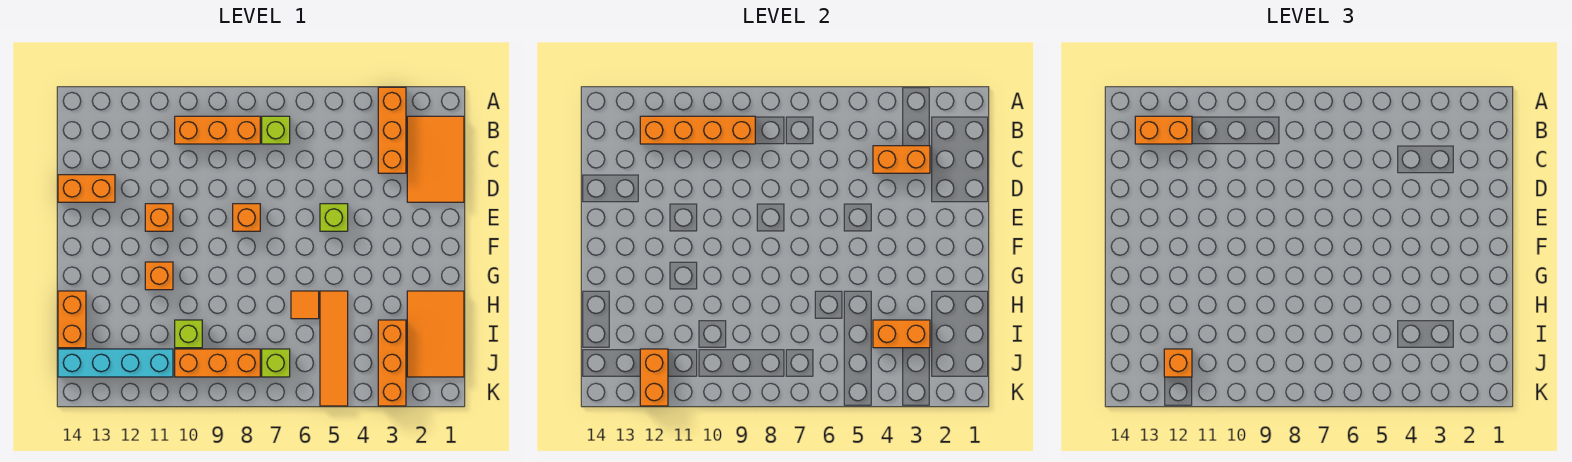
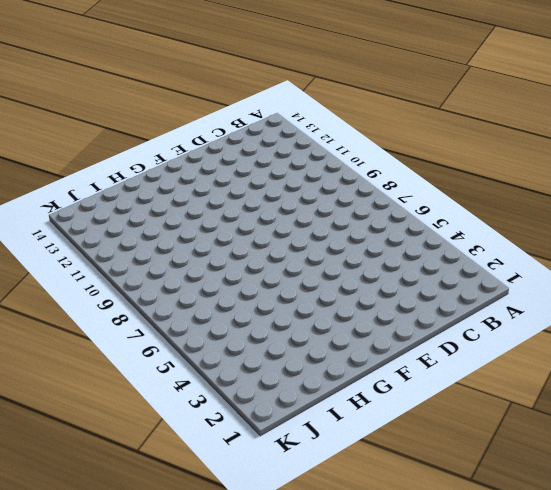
none -> orange brick A3:C3 level 1
none -> orange tile B1:D2 level 1
none -> lime brick B7 level 1

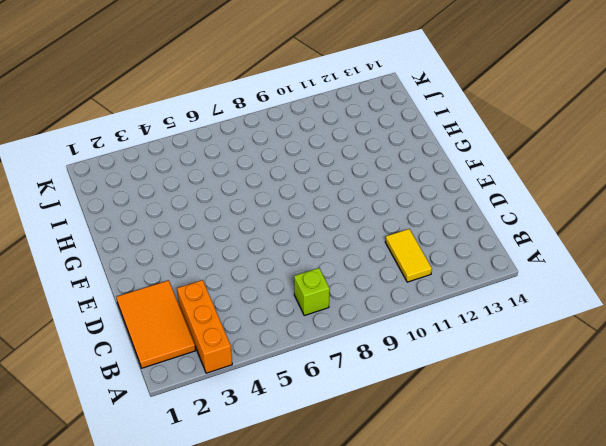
yellow tile B11:C11 level 1 -> none
none -> orange brick B8:B10 level 1
none -> orange brick D13:D14 level 1
none -> lime brick E5 level 1

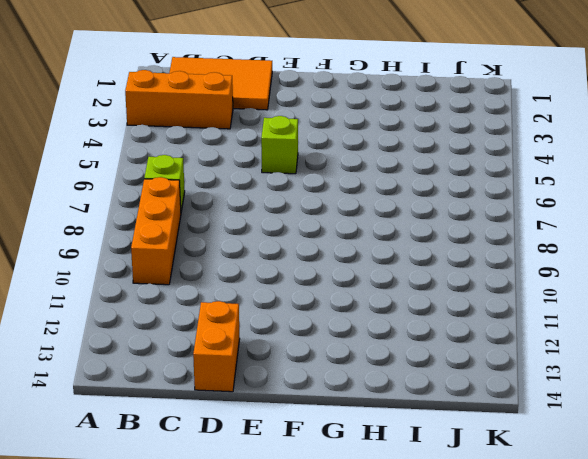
none -> orange brick E8 level 1
none -> orange brick E11 level 1
none -> orange brick G11 level 1

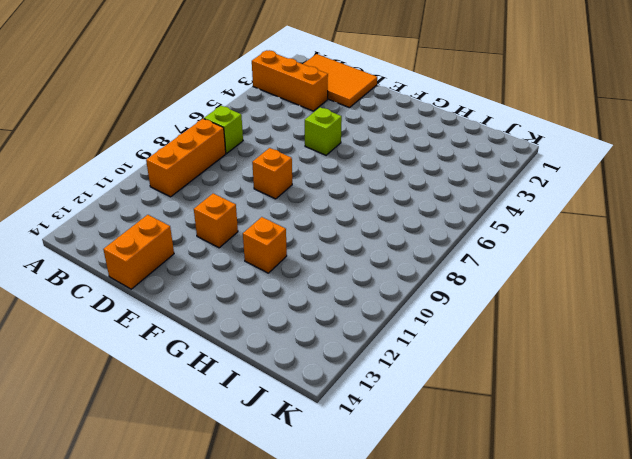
none -> orange tile H1:J2 level 1
none -> orange tile H5:K5 level 1
none -> orange tile H6 level 1

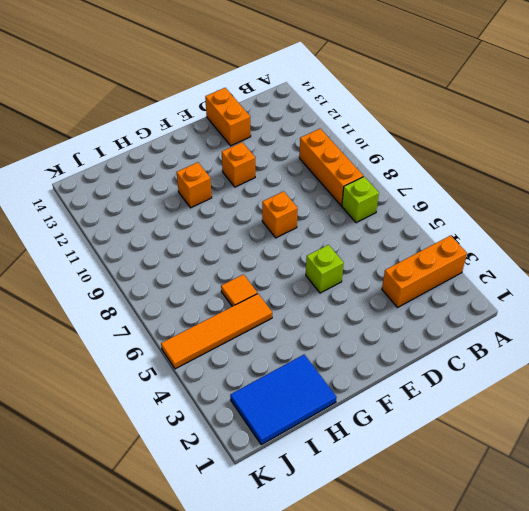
blue tile H1:J2 level 1 -> orange tile H1:J2 level 1
none -> orange tile B1:D2 level 1
none -> orange brick H14:I14 level 1
none -> orange brick I3:K3 level 1

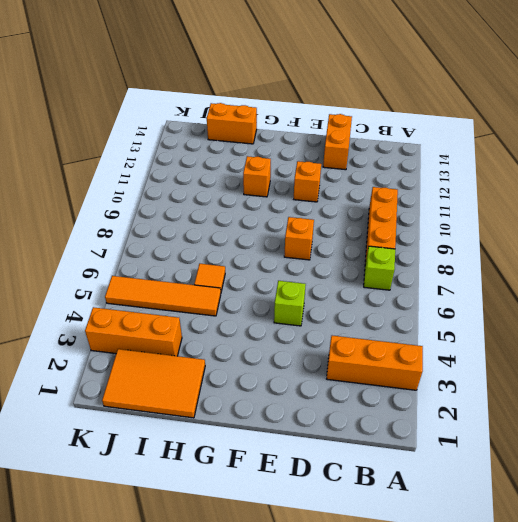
none -> orange tile B1:D2 level 1
none -> lime brick I10 level 1
none -> lime brick J7 level 1

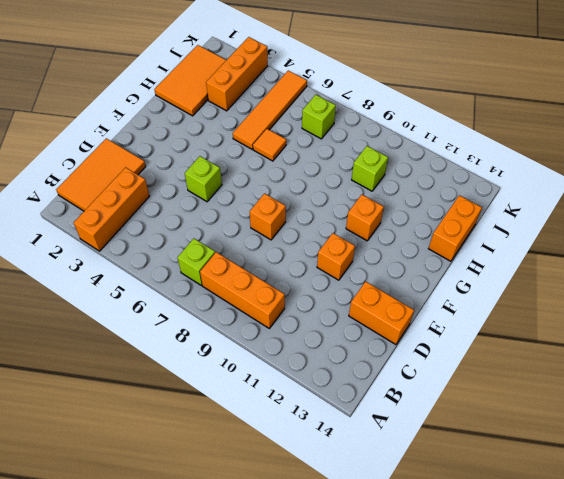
none -> orange brick J8:J10 level 1
none -> cyan brick J11:J14 level 1
none -> orange brick B9:B12 level 2

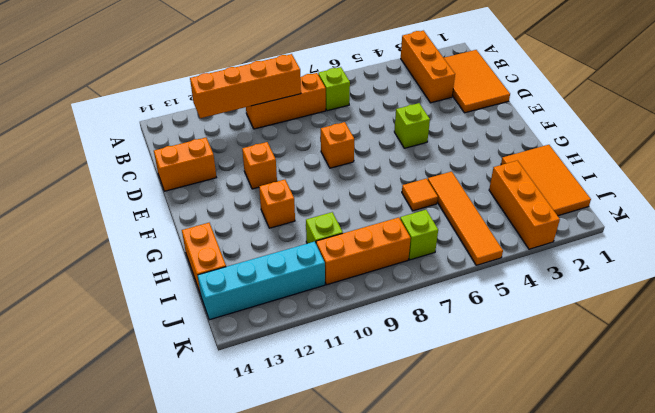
none -> orange brick C3:C4 level 2
none -> orange brick I3:I4 level 2
none -> orange brick J12:K12 level 2

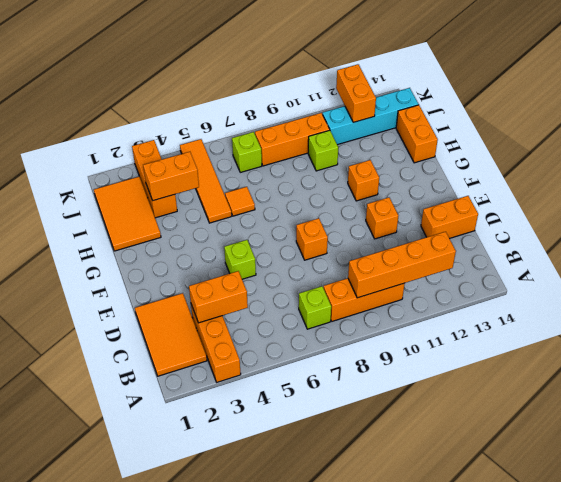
none -> orange brick B12:B13 level 3
none -> orange brick J12 level 3

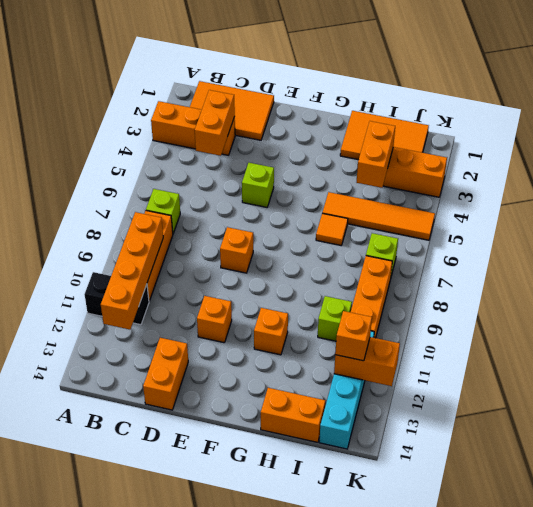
black brick A11:B11 level 1 -> none
none -> orange brick B12:B13 level 3

